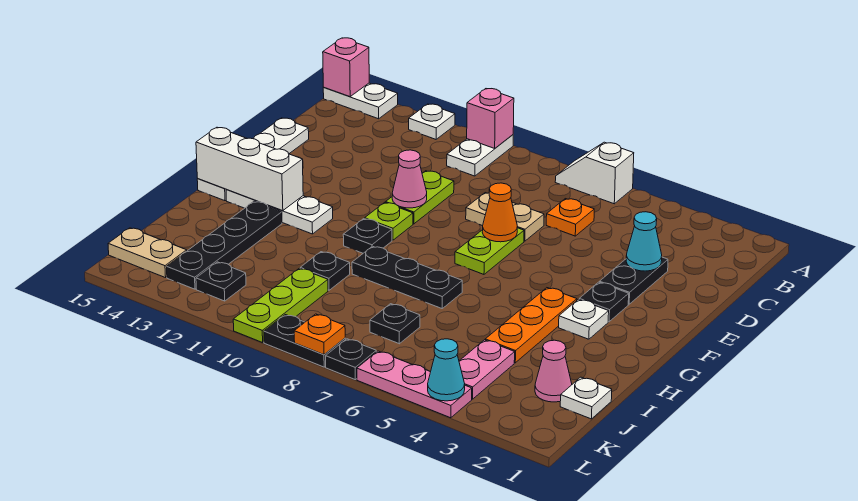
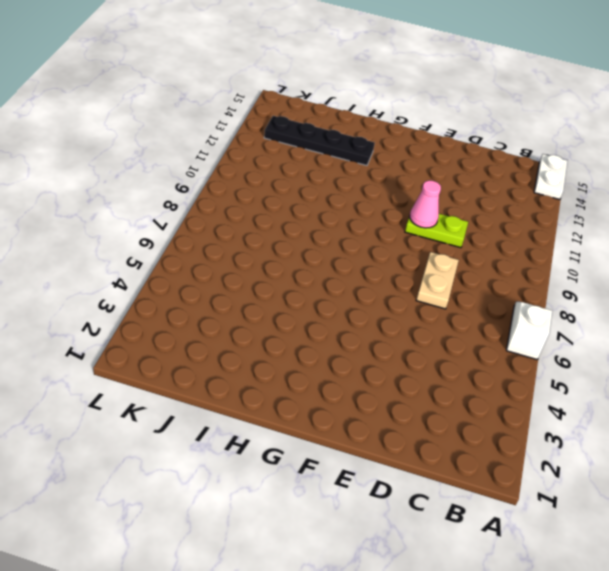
none -> white plate A10:B10 level 1
none -> white plate A12 level 1
none -> orange plate C6 level 1
none -> black plate D3:E3 level 1

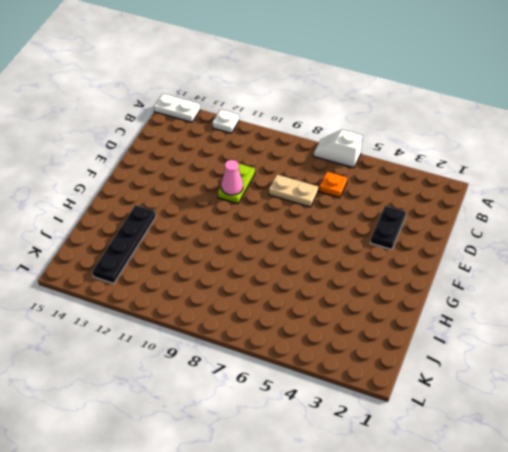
none -> white plate A10:B10 level 1
none -> white plate D15:G15 level 1
none -> lime plate E7:F7 level 1
none -> black plate F3 level 1

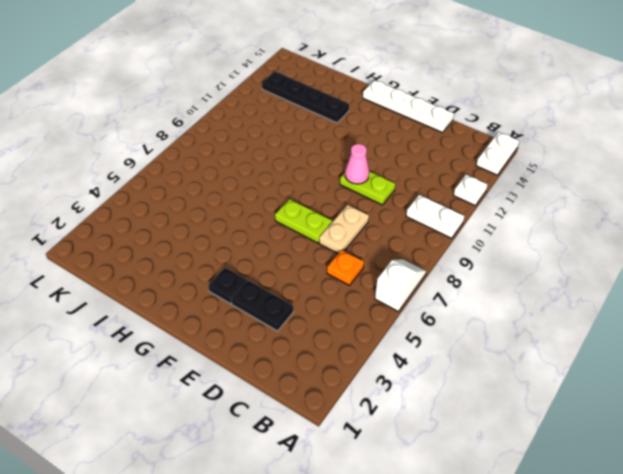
none -> lime plate F10 level 1
none -> white plate G3 level 1
none -> orange plate G4:I4 level 1
none -> black plate G10 level 1

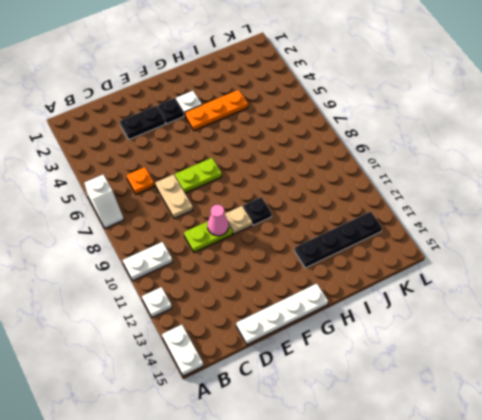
tan plate F10 level 1 -> lime plate F10 level 1
none -> white plate G12:G14 level 1
none -> black plate H7:H9 level 1
none -> black plate I10 level 1
none -> white plate J1 level 1

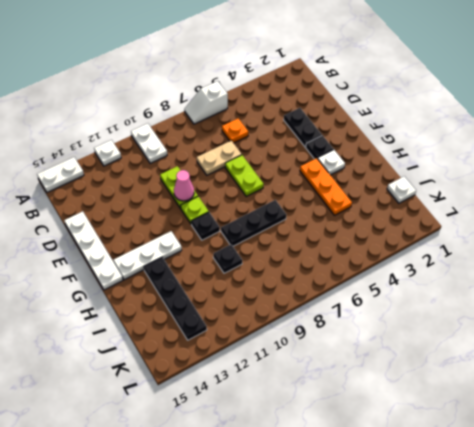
none -> pink cone J2 level 1
none -> pink plate J4:K4 level 1
none -> black plate J7 level 1
none -> lime plate J10:L10 level 1

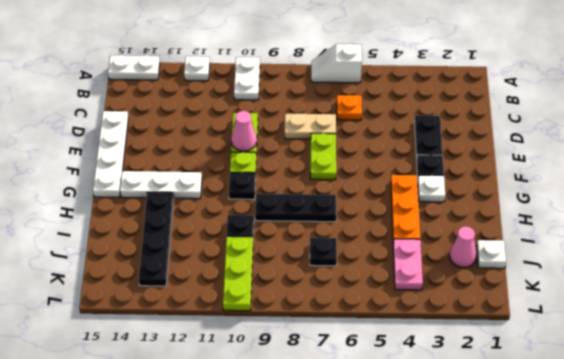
none -> black plate K12 level 1
none -> tan plate K14:K15 level 1
none -> pink plate L4:L6 level 1
none -> black plate L7 level 1

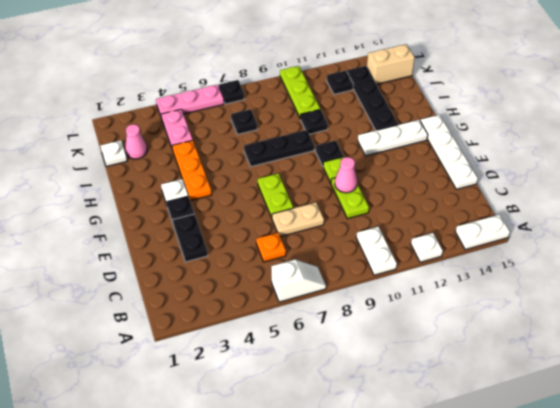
tan brick K14:K15 level 1 -> tan plate K14:K15 level 1
none -> black plate L8:L9 level 1
none -> pink brick A10 level 2
none -> pink brick A15 level 2
none -> cyan cone D3 level 2

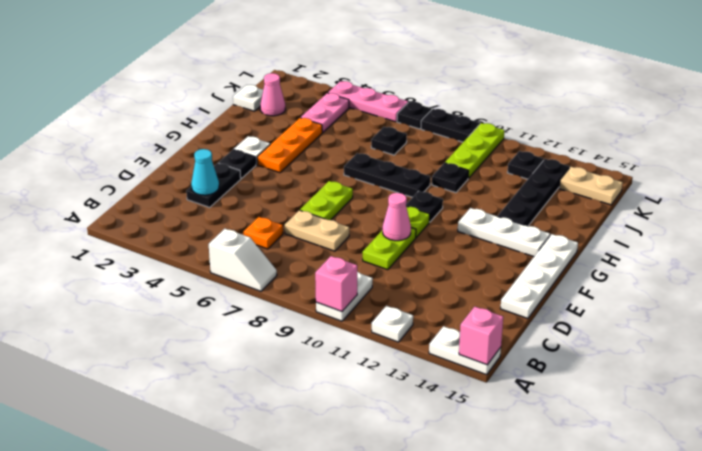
none -> orange cone E7 level 2
none -> white brick G13:G15 level 2
none -> cyan cone L4 level 2
none -> orange plate L8 level 2

